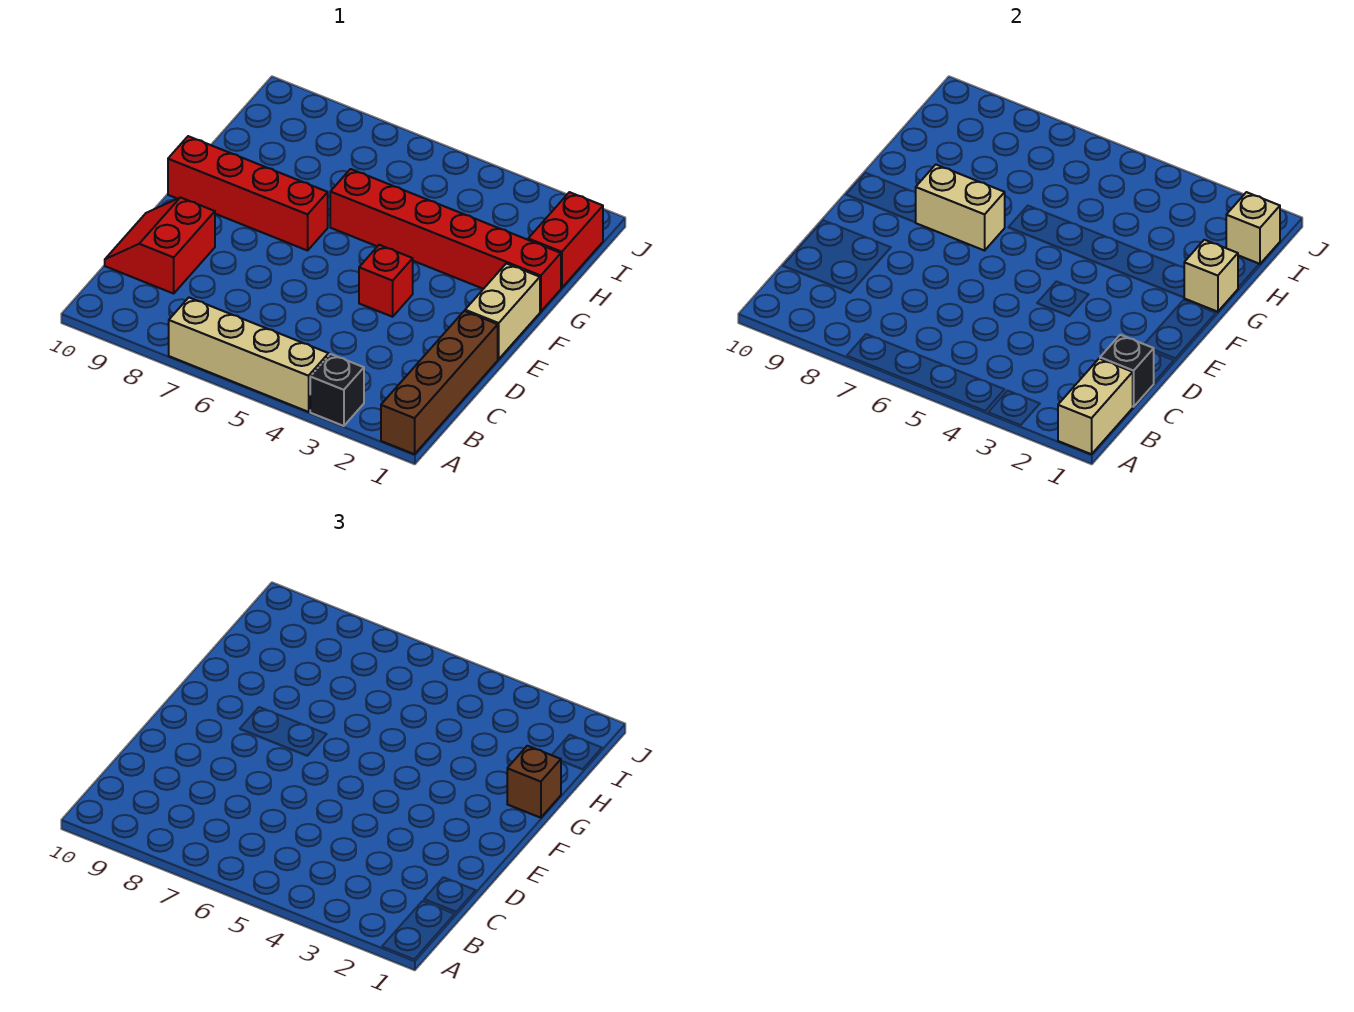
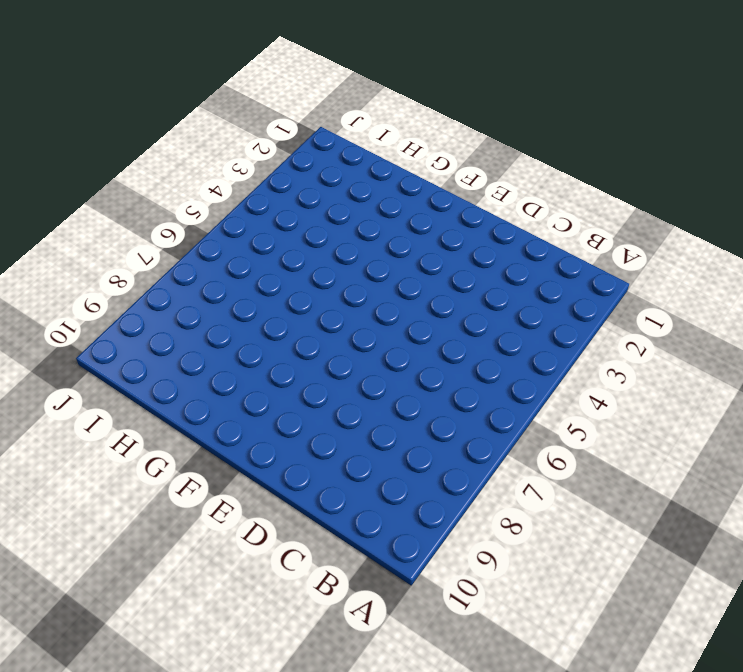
none -> brown brick A1:D1 level 1
none -> black brick A3 level 1
none -> tan brick A4:A7 level 1

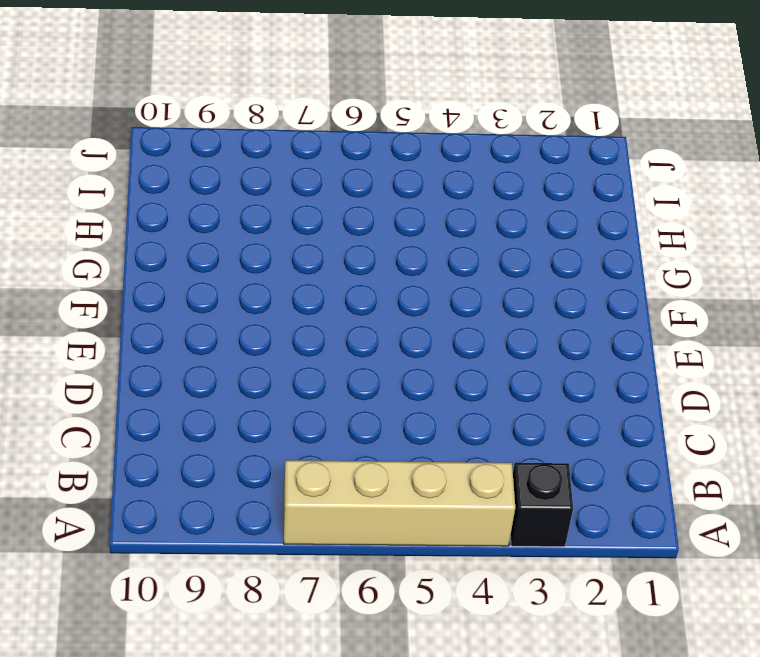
none -> brown brick A1:D1 level 1
none -> red slope C9:D10 level 1 top 9
none -> tan brick E1:F1 level 1

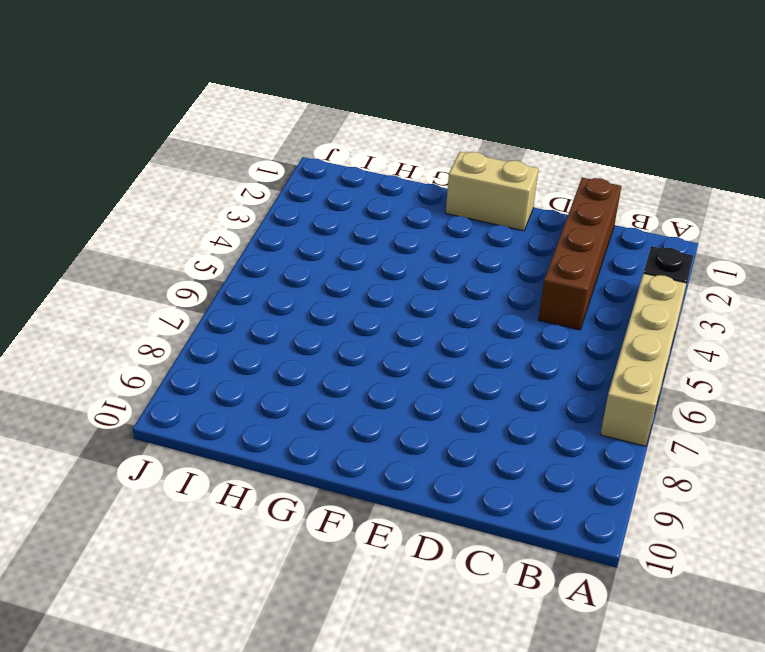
brown brick C1:C4 level 1 -> brown brick A1:D1 level 1
none -> red slope C9:D10 level 1 top 9
none -> red brick E4 level 1
none -> red brick F7:F10 level 1

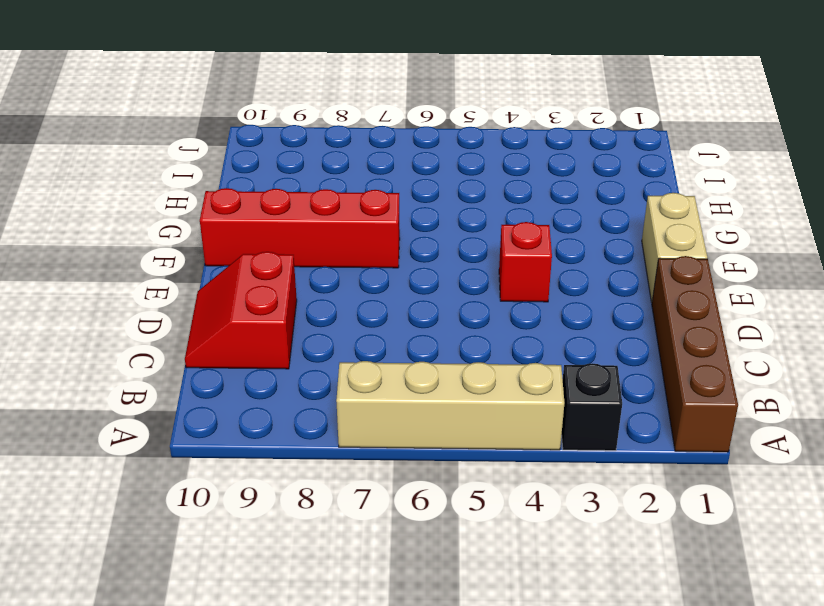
none -> red brick G1:G6 level 1
none -> red brick H1:I1 level 1
none -> tan brick A1:B1 level 2

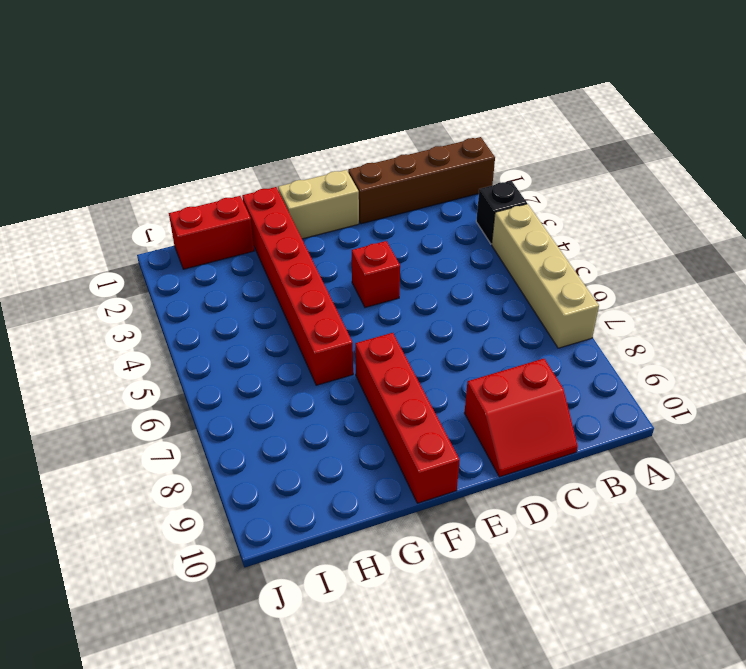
none -> tan brick A1:B1 level 2
none -> black brick C1 level 2
none -> tan brick F7:F8 level 2

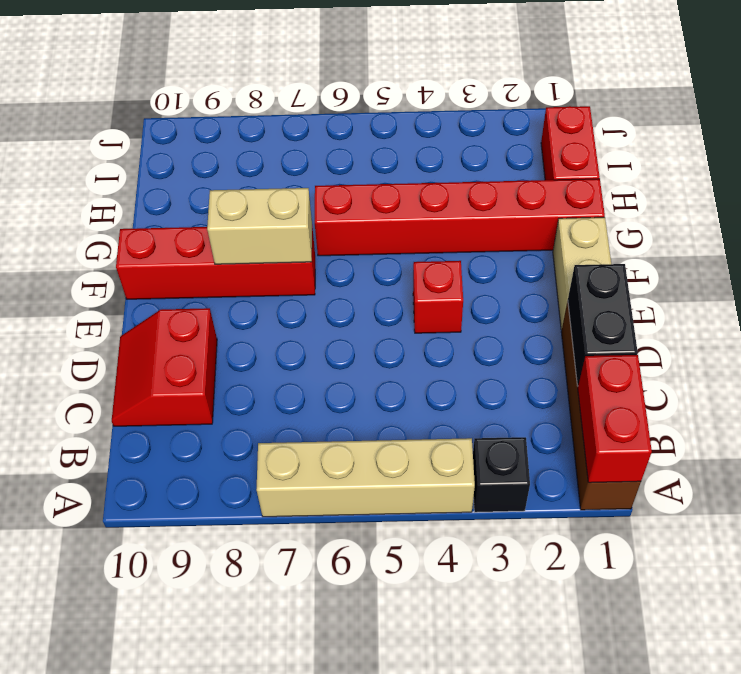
red brick A1:B1 level 2 -> tan brick A1:B1 level 2
black brick C1:D1 level 2 -> black brick C1 level 2
none -> tan brick G1 level 2
none -> tan brick I1 level 2
none -> brown brick G1 level 3

